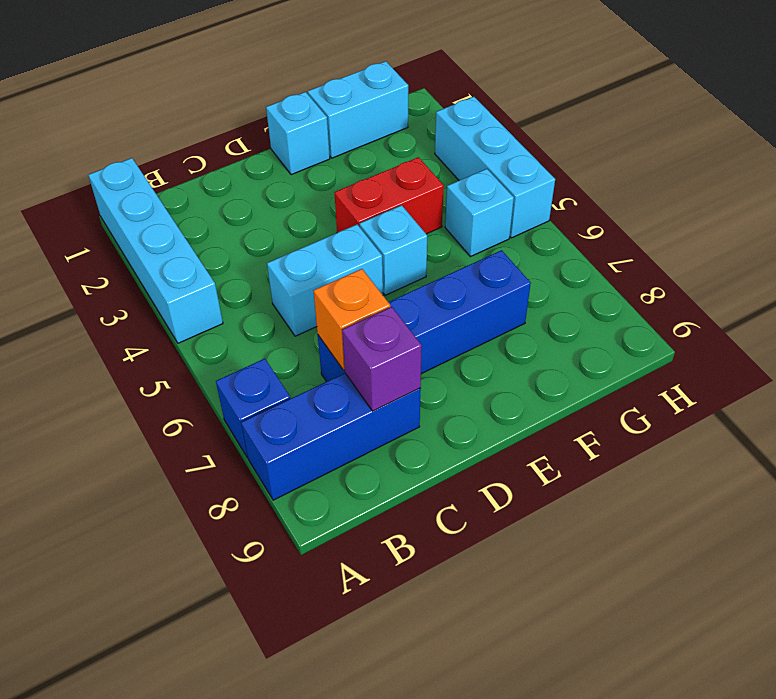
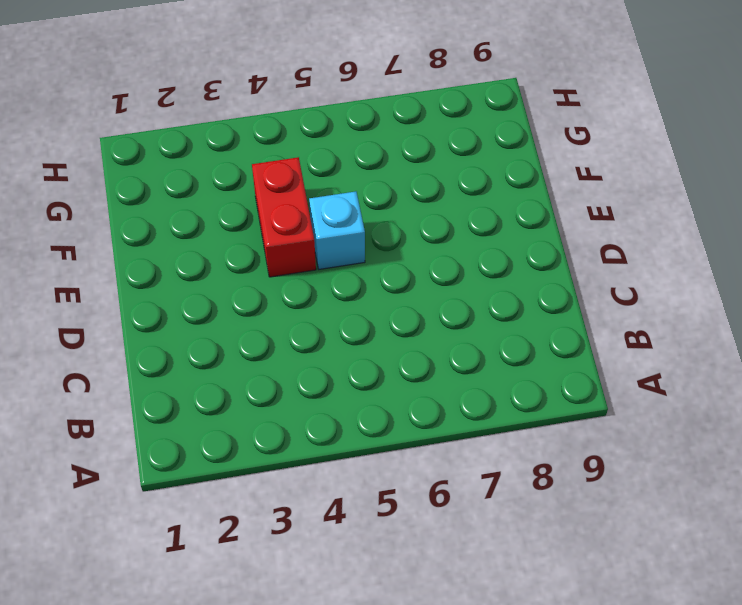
none -> cyan brick A1:A4 level 1
none -> blue brick A7 level 1
none -> blue brick A8:C8 level 1

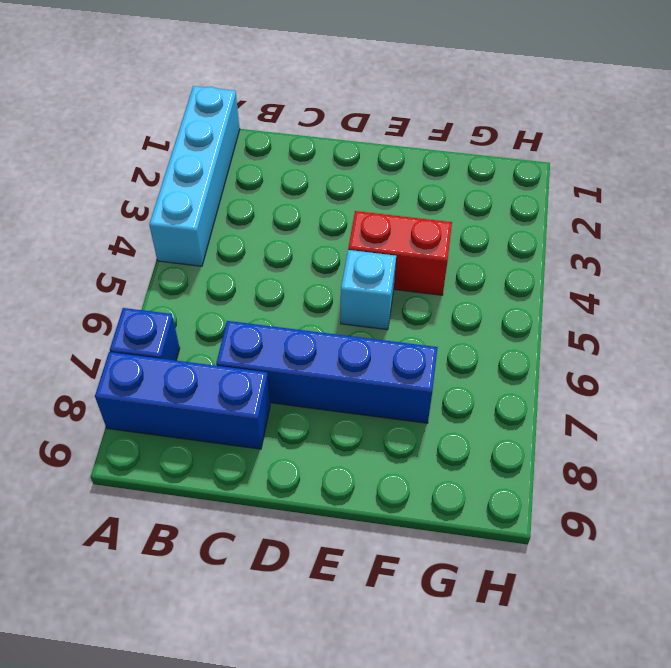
none -> cyan brick C5:D5 level 1
none -> cyan brick E1 level 1
none -> cyan brick F1:G1 level 1

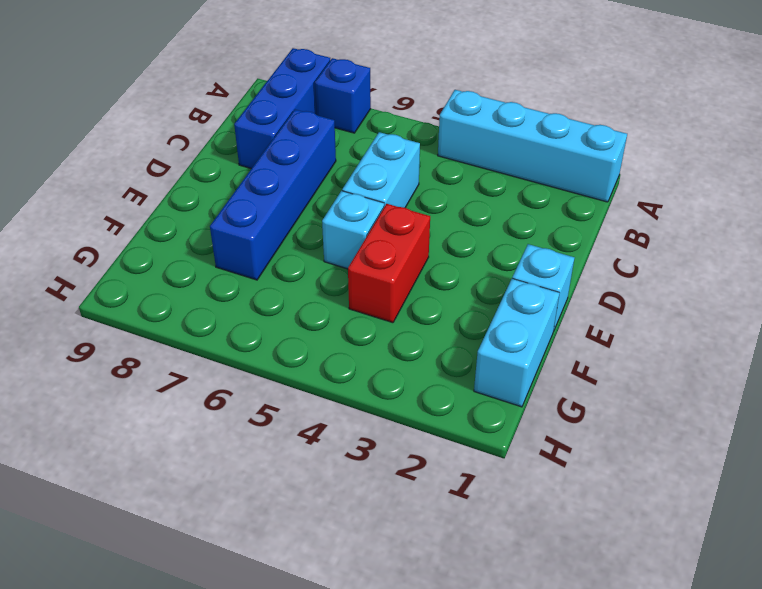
none -> cyan brick G5 level 1
none -> cyan brick H3:H5 level 1
none -> orange brick C7 level 2

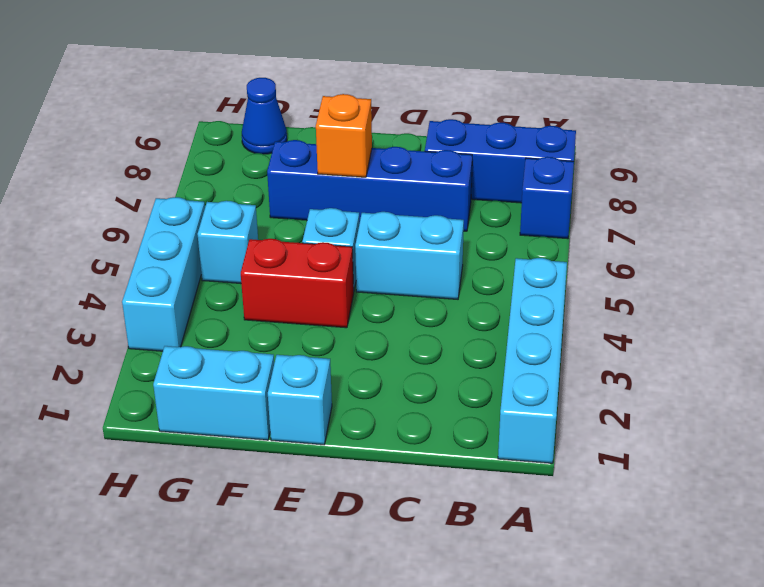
orange brick E7 level 2 -> orange brick C7 level 2
blue cone G9 level 1 -> none
none -> purple brick C8 level 2

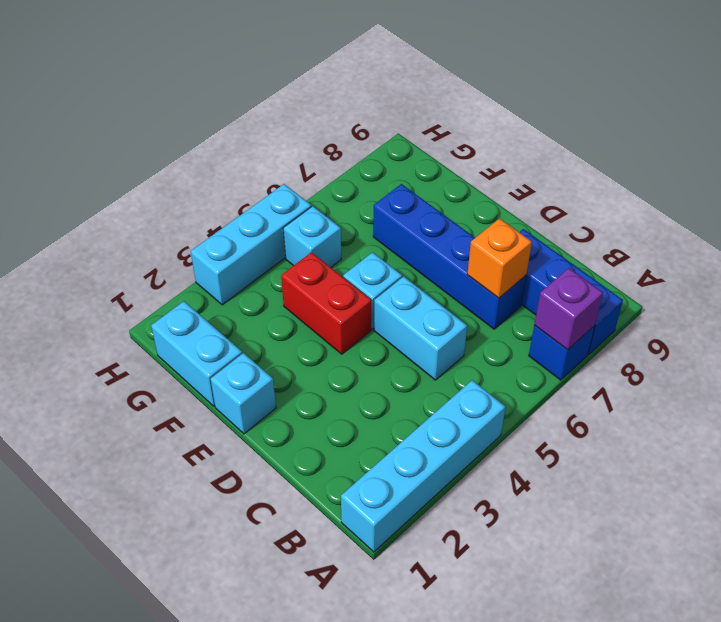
purple brick A7 level 2 -> purple brick C8 level 2

